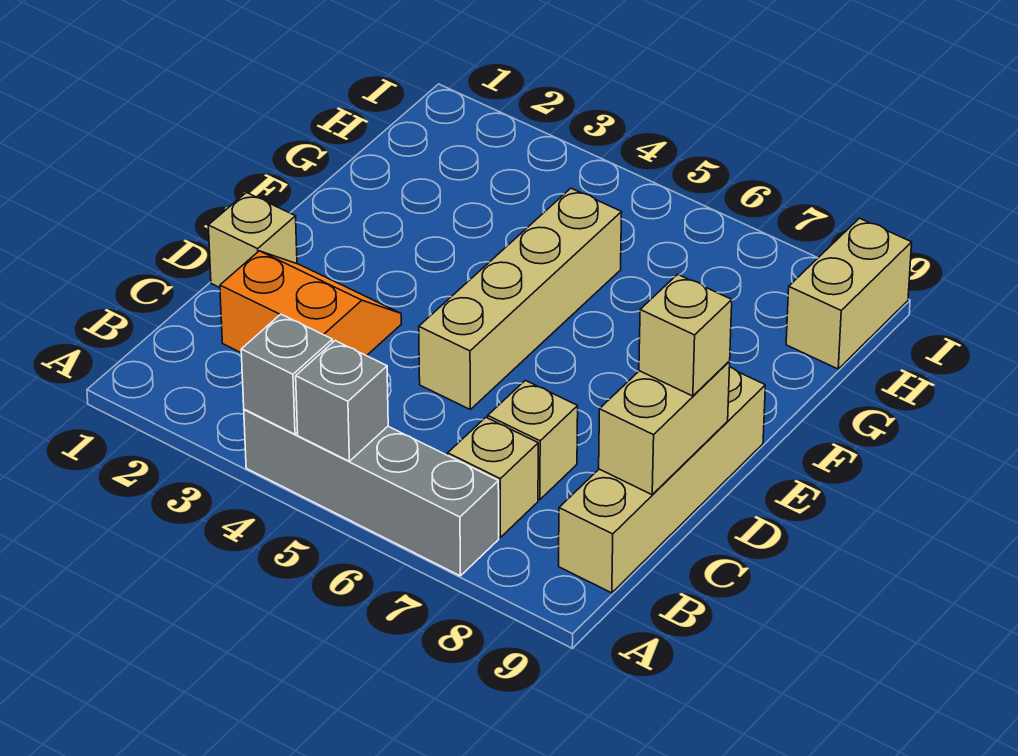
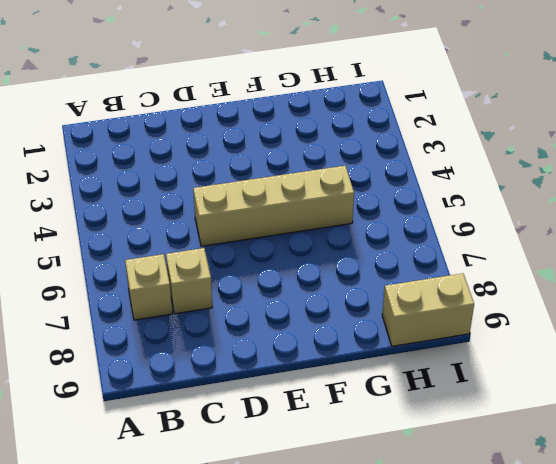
none -> grey brick A4:A7 level 1
none -> tan brick B9:E9 level 1
none -> orange slope C2:D3 level 1 top C

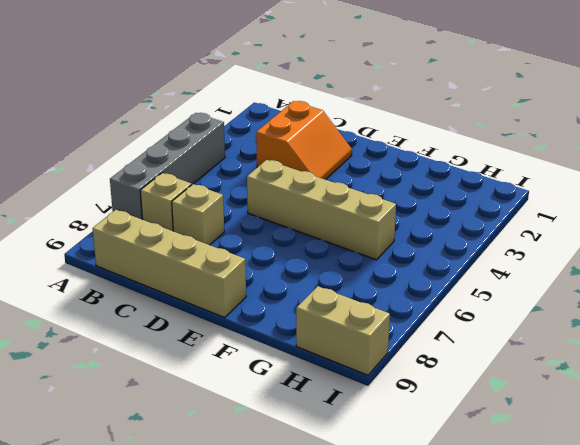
none -> tan brick D1 level 1
none -> grey brick A4 level 2
none -> grey brick A5 level 2

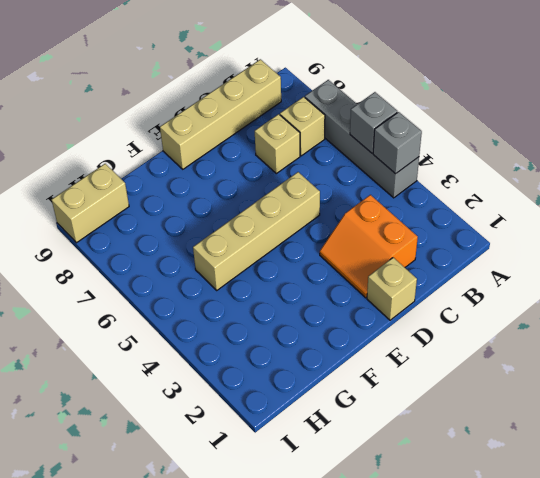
none -> tan brick C9:D9 level 2
none -> tan brick D9 level 3

